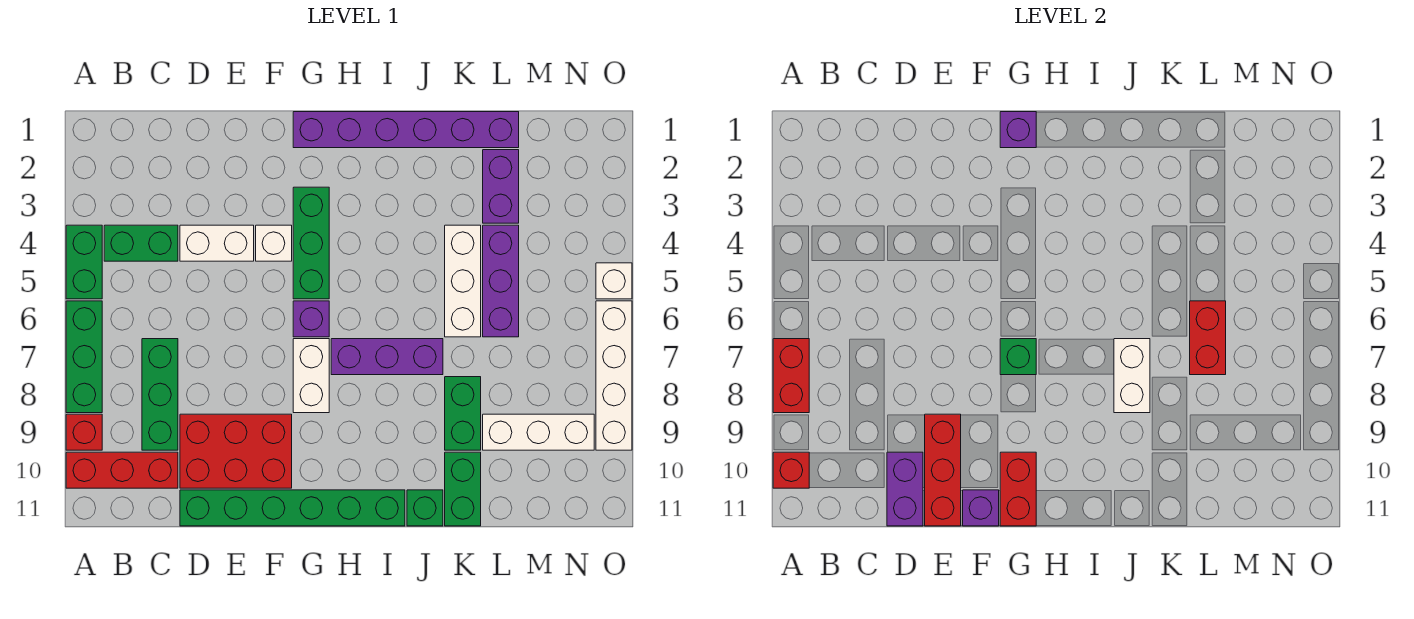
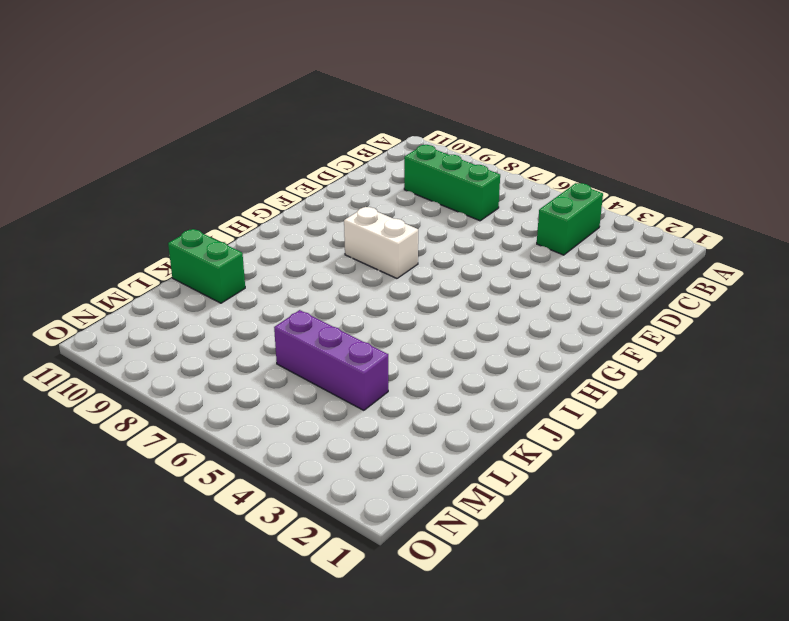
none -> green brick A4:A5 level 1
none -> green brick A6:A8 level 1
none -> red brick A9 level 1
none -> red brick A10:C10 level 1

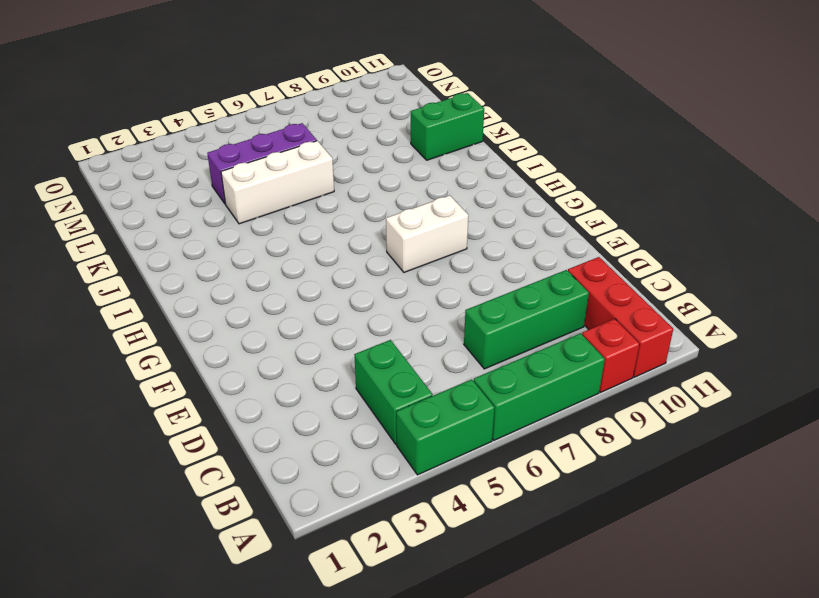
none -> white brick D4:E4 level 1
none -> red brick D9:F10 level 1
none -> green brick D11:I11 level 1
none -> white brick F4 level 1

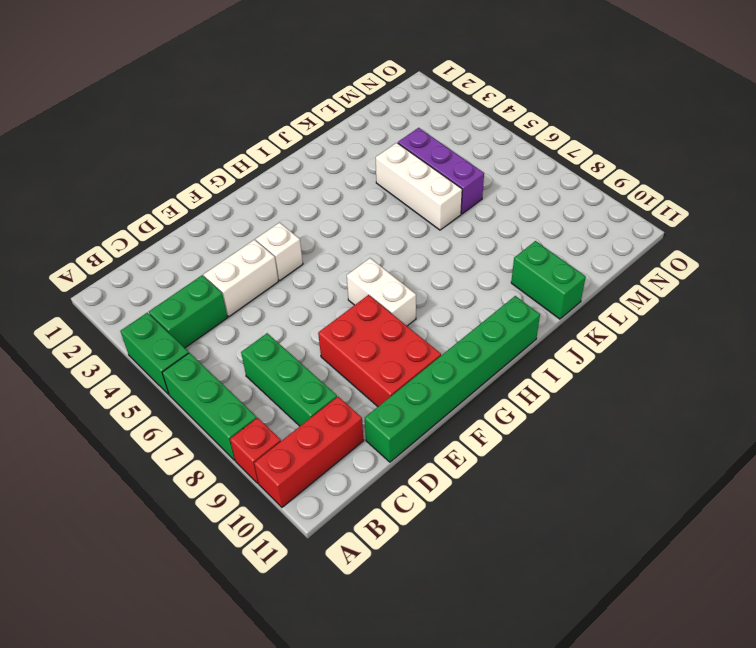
red brick E8:F10 level 1 -> red brick D9:F10 level 1
none -> purple brick G1:L1 level 1
none -> green brick G3:G5 level 1
none -> purple brick G6 level 1
none -> purple brick H7:J7 level 1

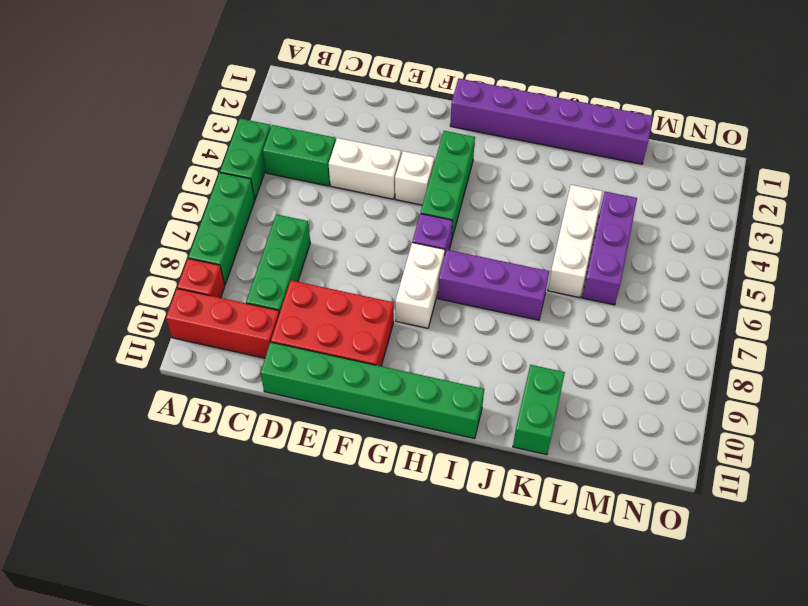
none -> green brick J11 level 1
none -> green brick K8:K9 level 1
none -> purple brick L2:L3 level 1
none -> white brick L9:N9 level 1

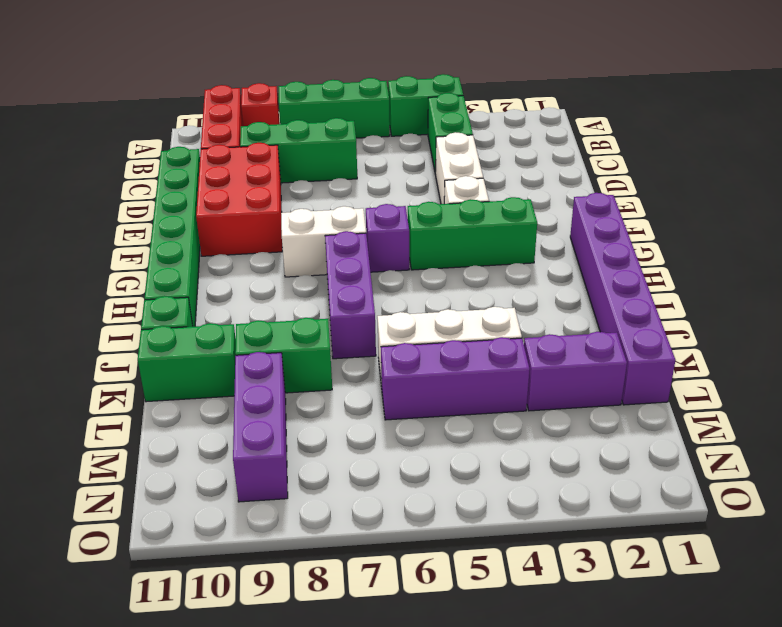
purple brick L9:N9 level 1 -> white brick L9:N9 level 1
none -> white brick O5 level 1
none -> white brick O6:O9 level 1
none -> red brick A7:A8 level 2
none -> red brick A10 level 2

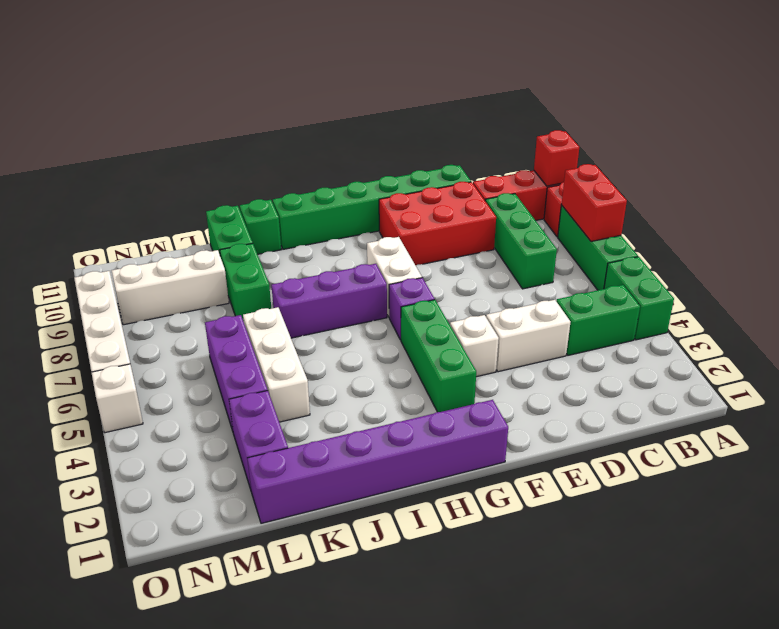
none -> purple brick D10:D11 level 2
none -> red brick E9:E11 level 2
none -> purple brick F11 level 2
none -> purple brick G1 level 2

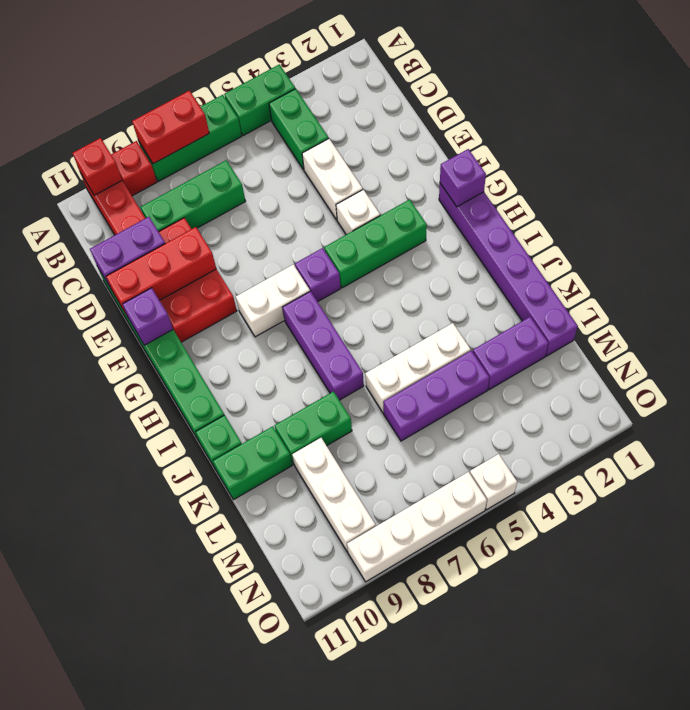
none -> green brick G7 level 2
none -> red brick G10:G11 level 2
none -> white brick J7:J8 level 2
none -> red brick L6:L7 level 2

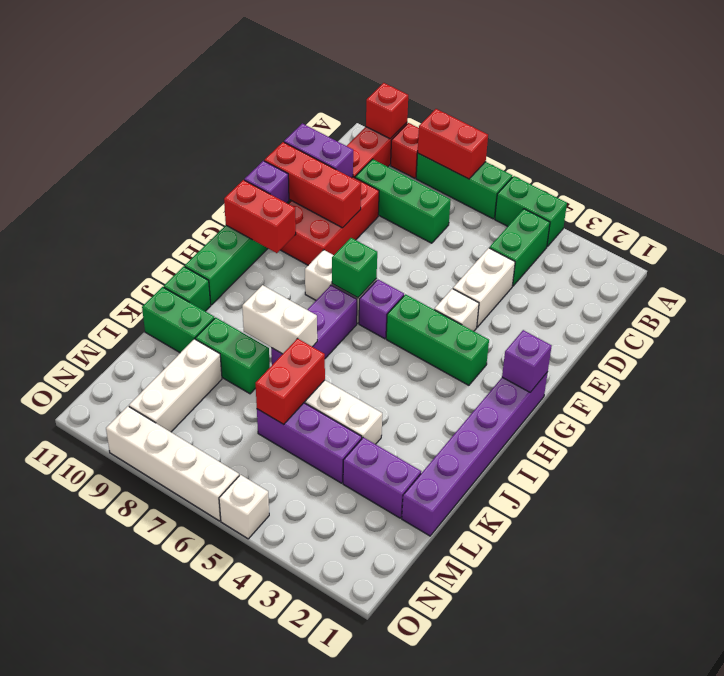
red brick K6:L6 level 2 -> red brick L6:L7 level 2

